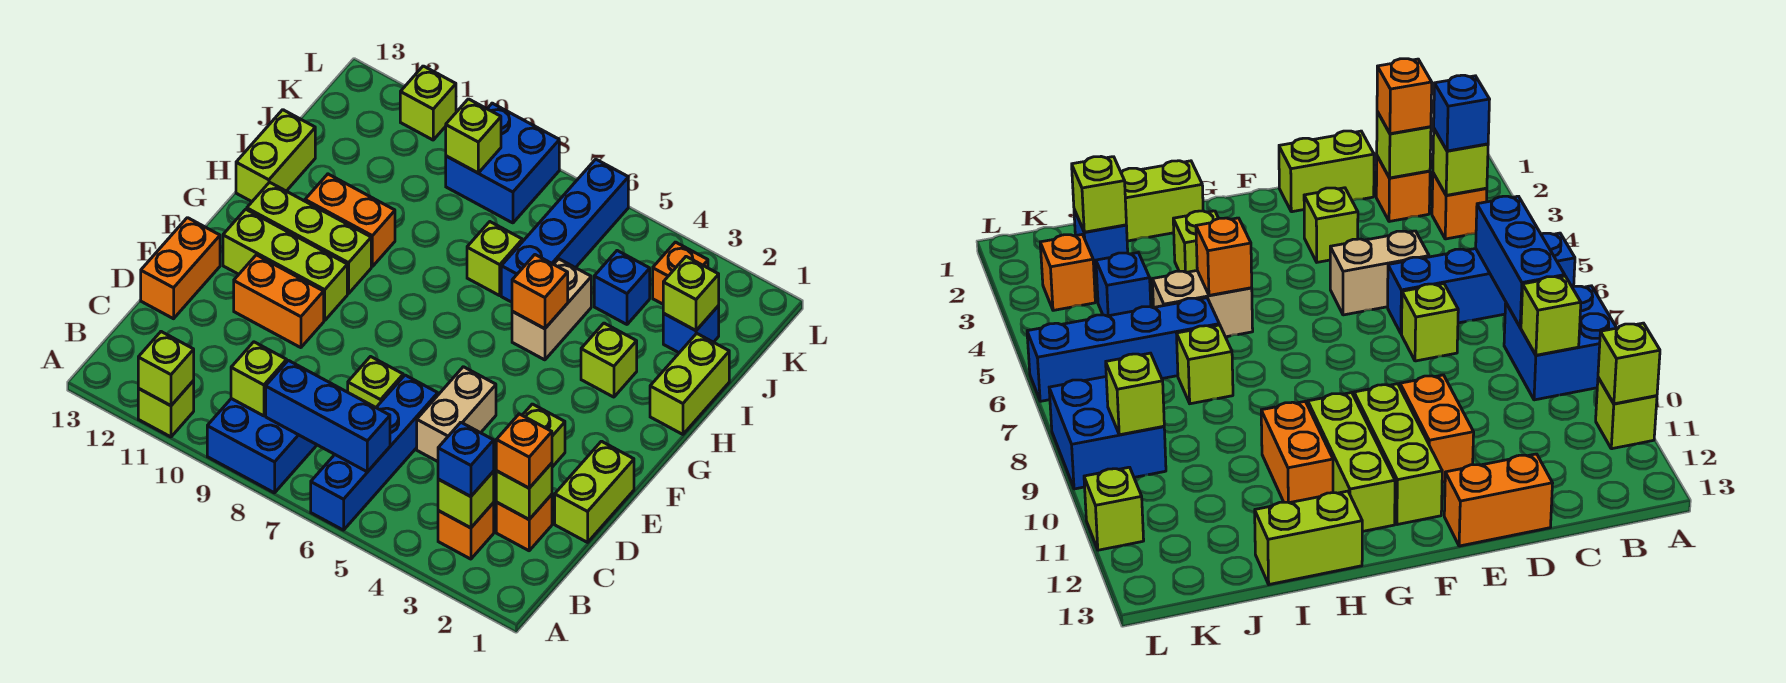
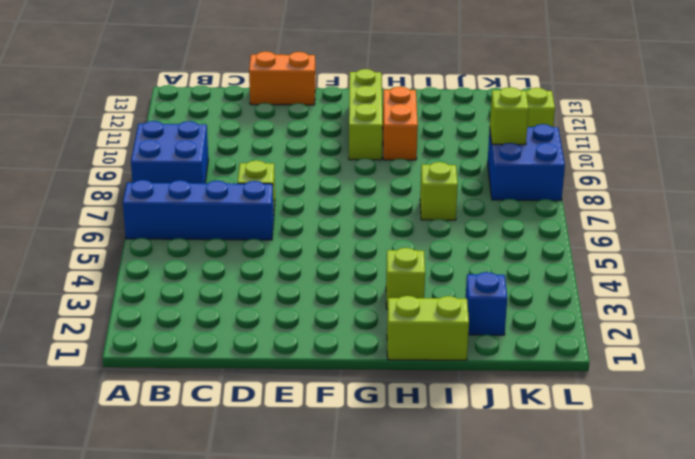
none -> lime brick A11 level 1
none -> orange brick B3 level 1
none -> orange brick C2 level 1
none -> lime brick D1:E1 level 1

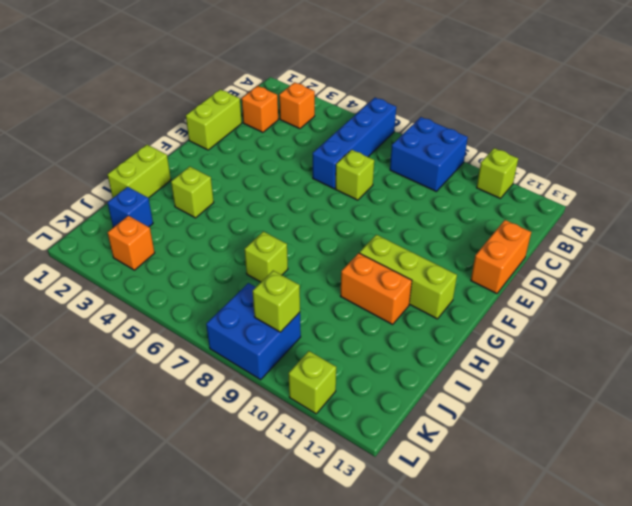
none -> tan brick D5:E5 level 1
none -> lime brick E3 level 1
none -> orange brick E10:E11 level 1
none -> lime brick F10:F12 level 1

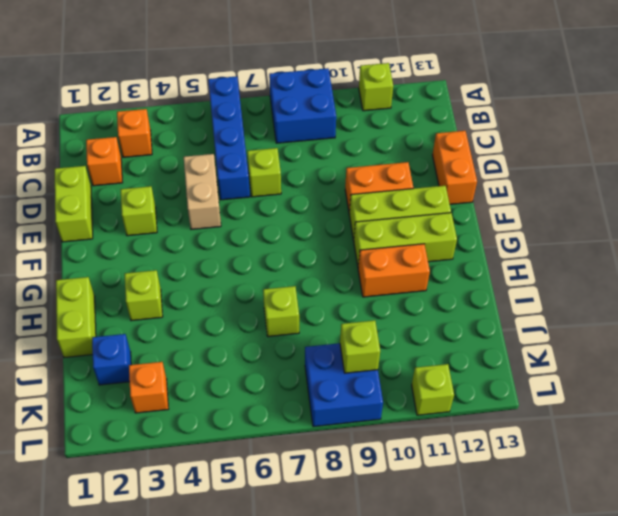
none -> tan brick H5:I5 level 1
none -> lime brick H13:I13 level 1
none -> blue brick I6:L6 level 1
none -> blue brick J4 level 1

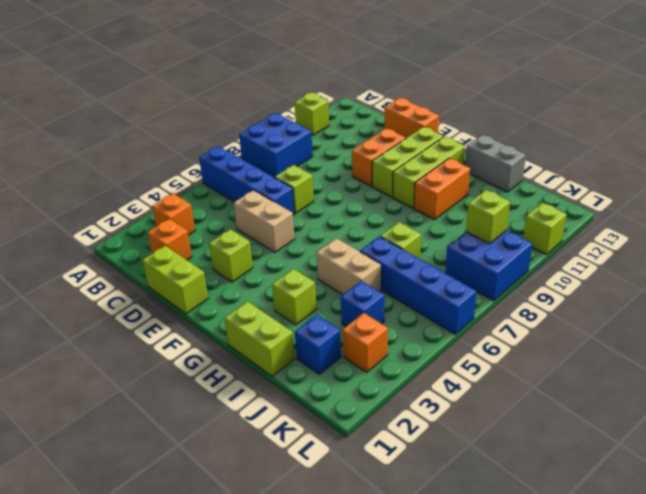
grey brick H13:I13 level 1 -> lime brick H13:I13 level 1
none -> lime brick A11 level 2
none -> lime brick B3 level 2
none -> blue brick B6:B8 level 2
none -> lime brick B9 level 2

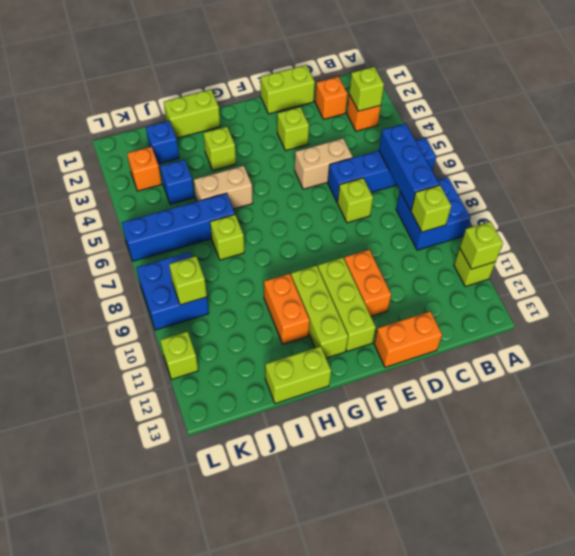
none -> lime brick C2 level 2
none -> orange brick H5 level 2
none -> lime brick J2 level 2
none -> blue brick B3 level 3

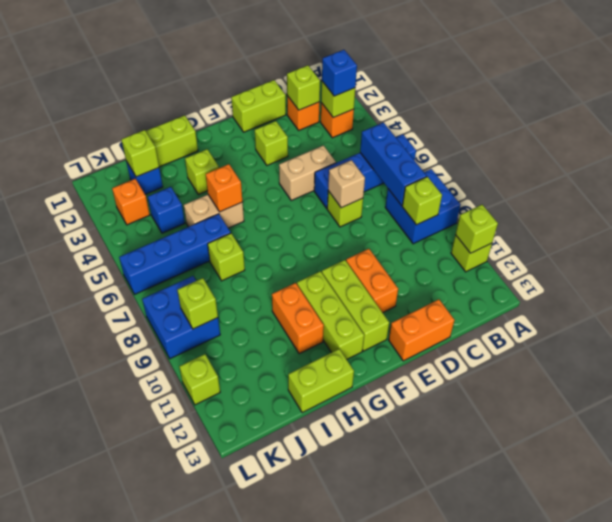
tan brick D7 level 2 -> none
none -> orange brick C2 level 3

